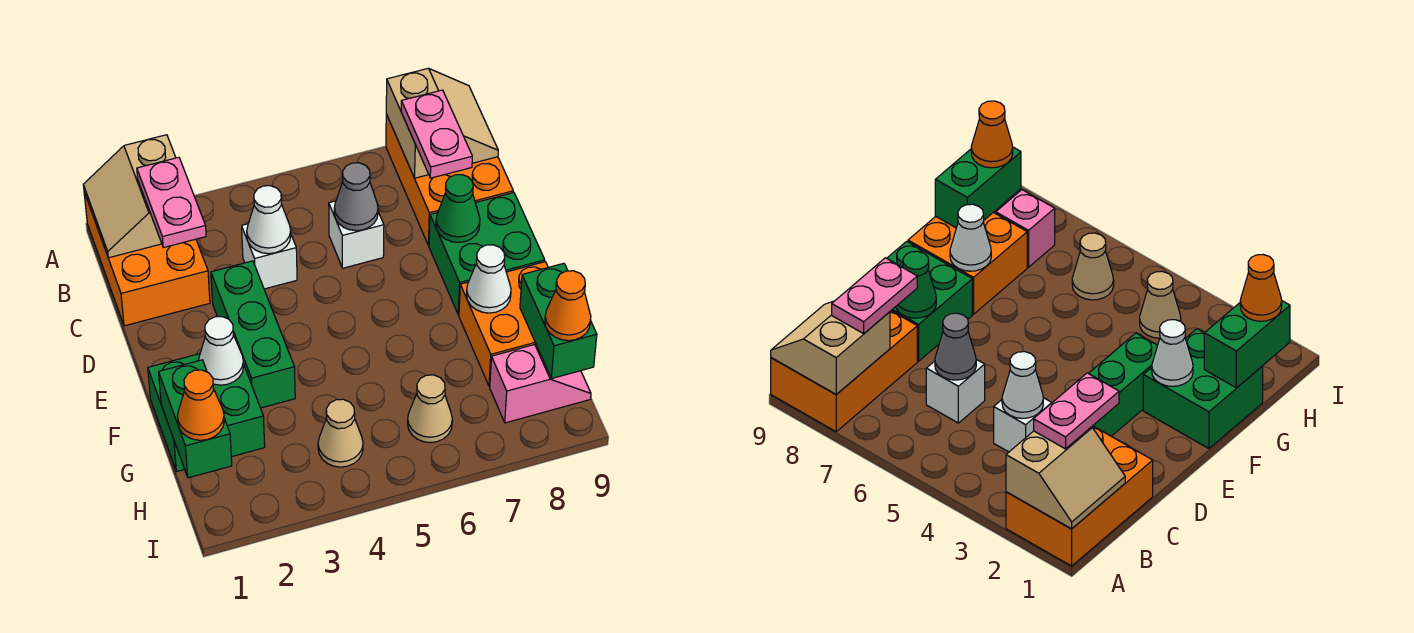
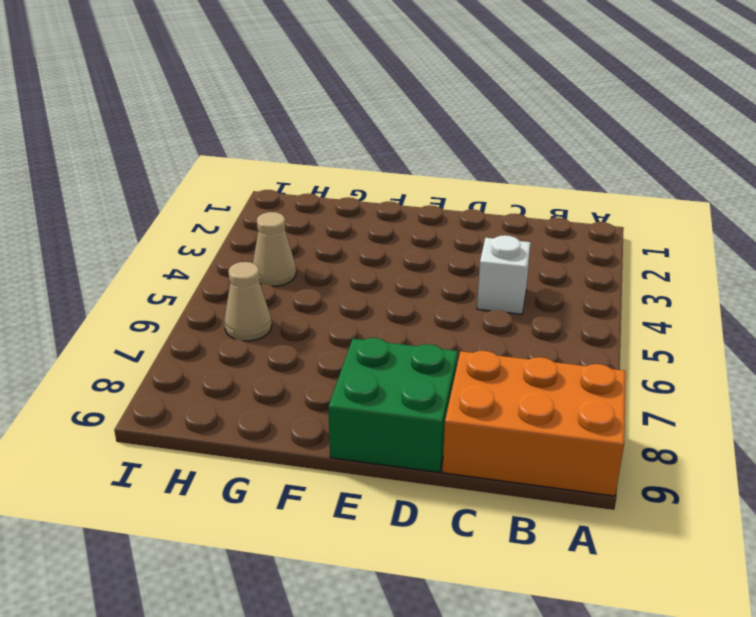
none -> orange brick A1:C2 level 1
none -> white brick C6 level 1
none -> green brick D3:F3 level 1

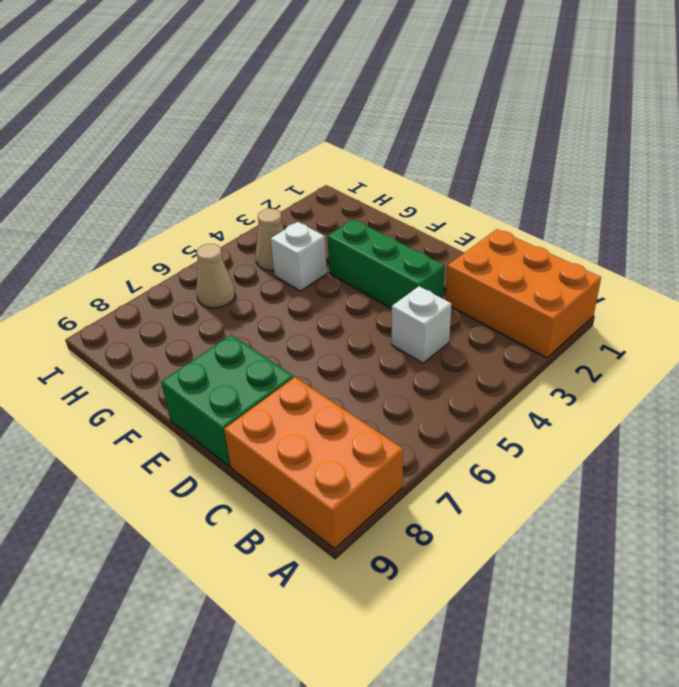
white brick G4 level 1 -> white brick C6 level 1
none -> green brick F1:G2 level 1
none -> orange brick F8:G9 level 1
none -> pink slope H8:H9 level 1 top 8

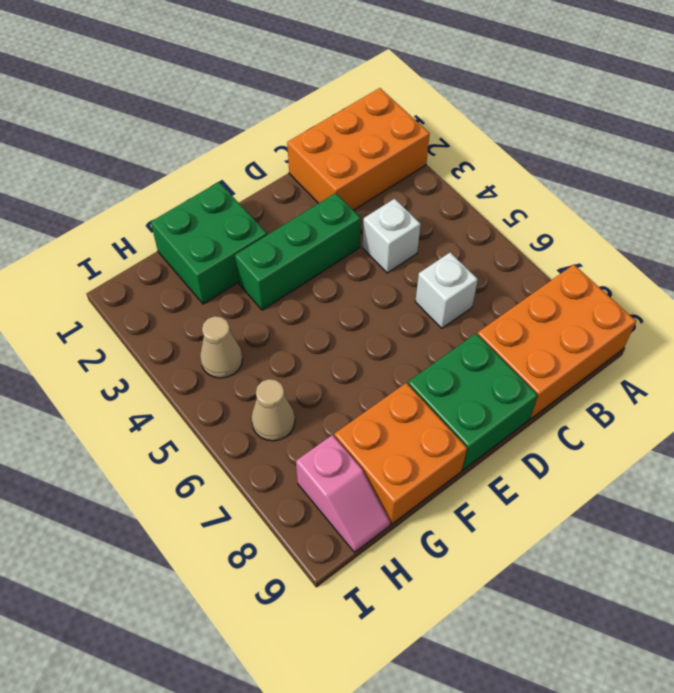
none -> tan slope A1:B2 level 2 top 2
none -> tan slope A8:B9 level 2 top 8
none -> white cone C4 level 2

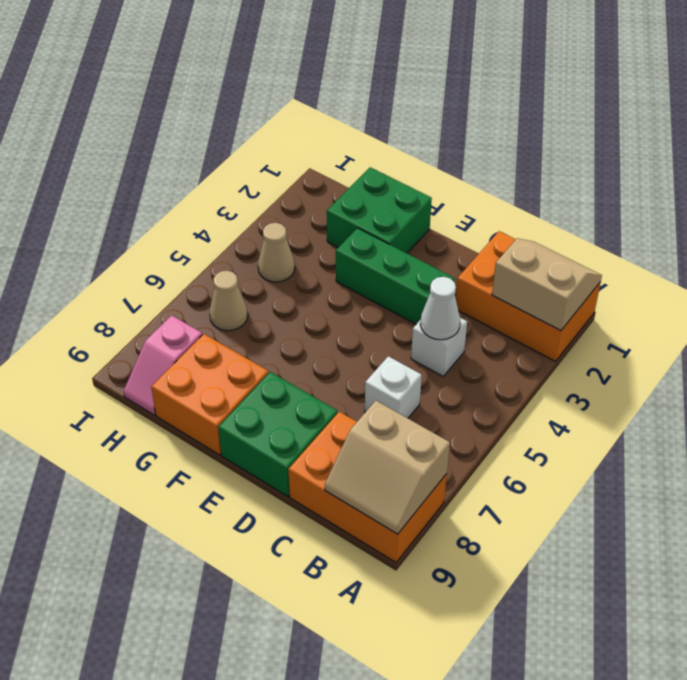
none -> grey cone C6 level 2
none -> green cone D8 level 2
none -> white cone F2 level 2

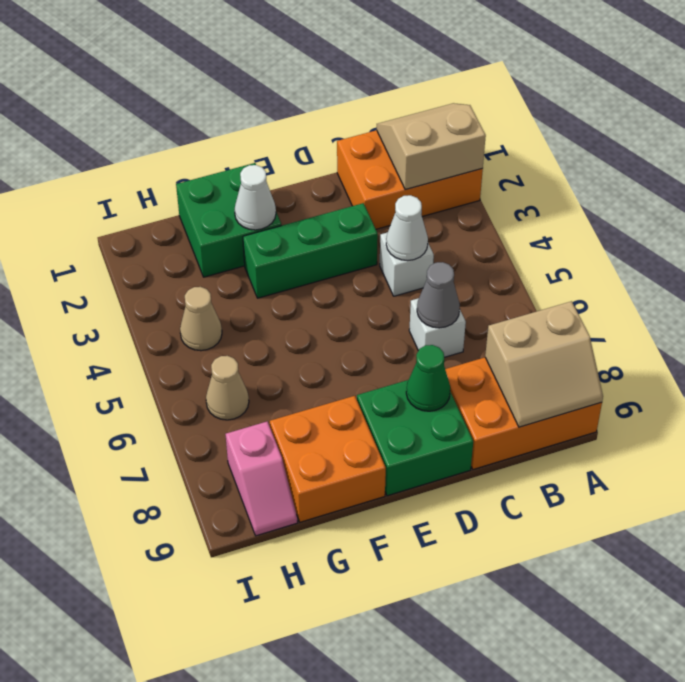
none -> white cone F8 level 2
none -> green brick G1:H1 level 2
none -> green brick G9:H9 level 2

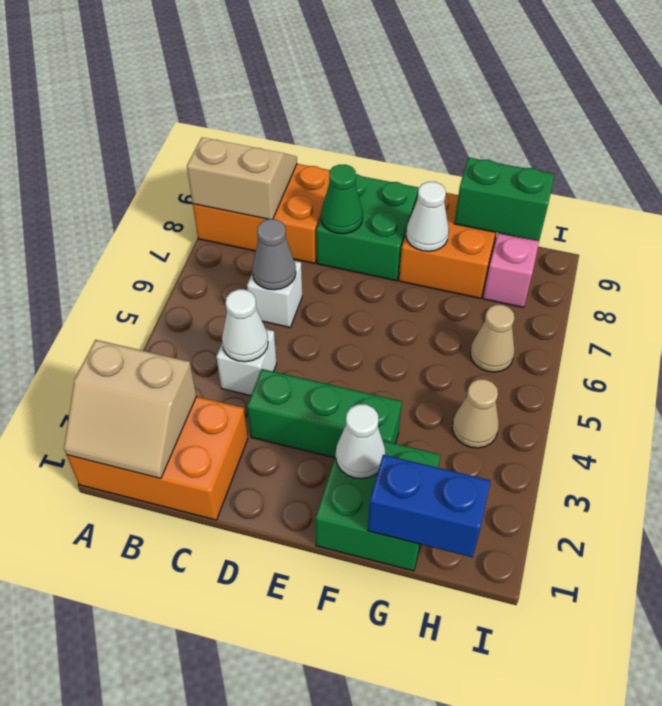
blue brick G1:H1 level 2 -> green brick G1:H1 level 2
none -> pink plate B2:C2 level 3
none -> pink plate B8:C8 level 3
none -> orange cone H1 level 3

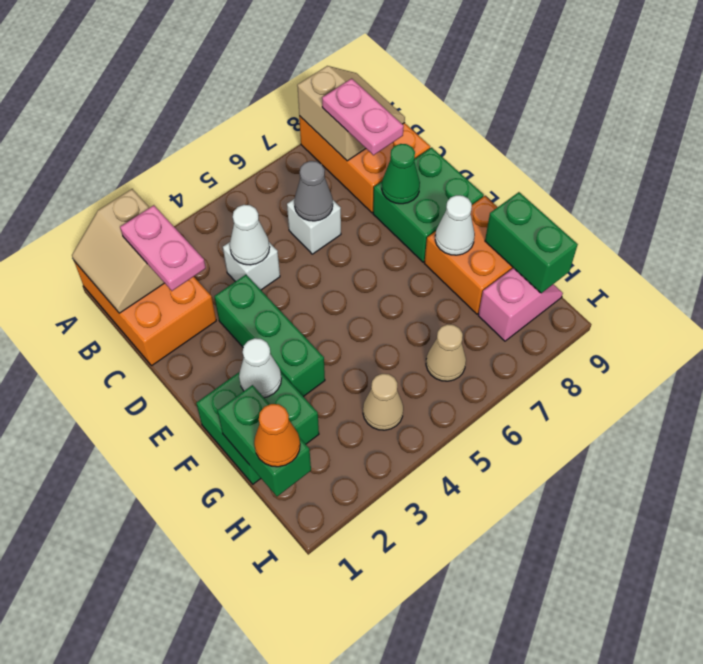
none -> orange cone H9 level 3

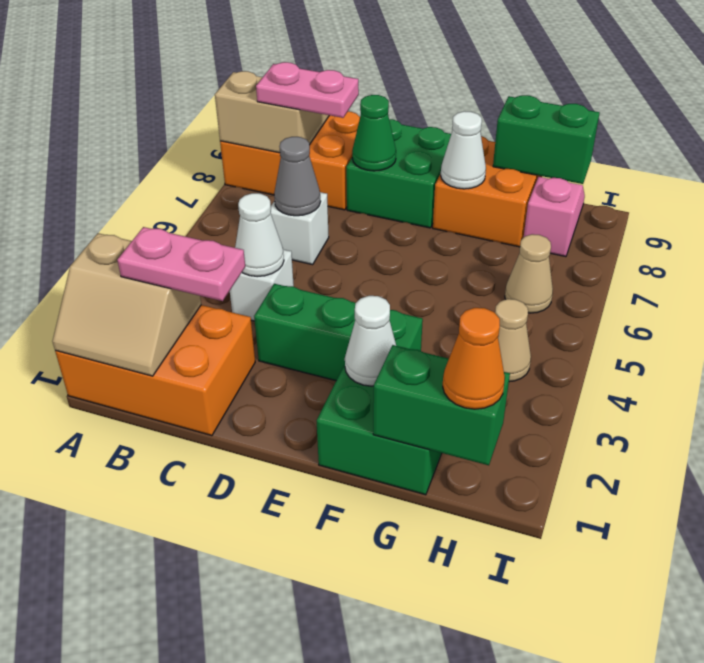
none -> orange cone H9 level 3

